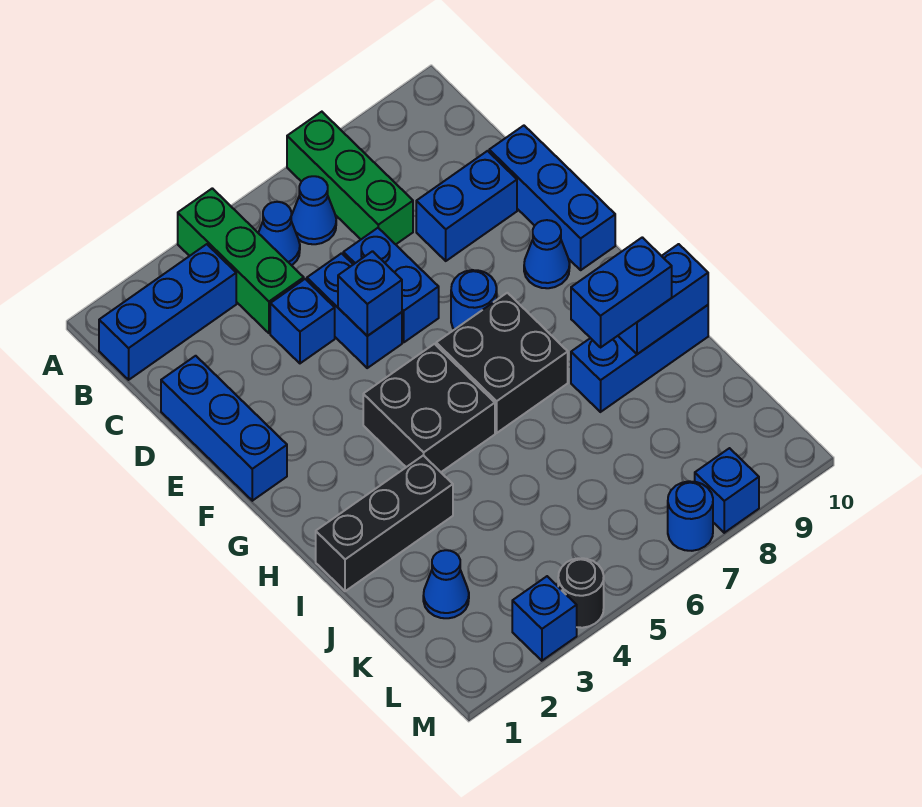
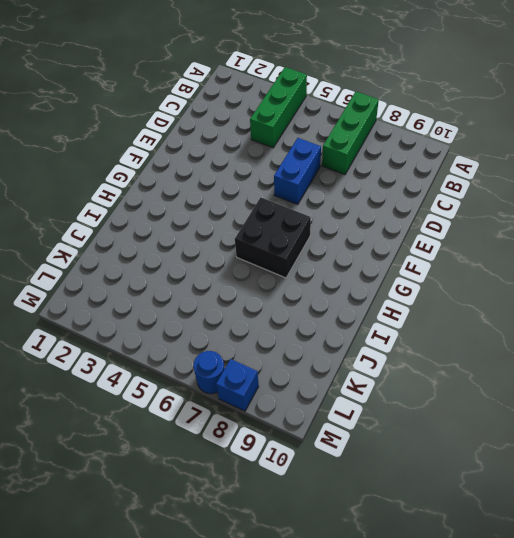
none -> blue brick B1:B3 level 1
none -> blue cone B5 level 1
none -> blue cone B6 level 1

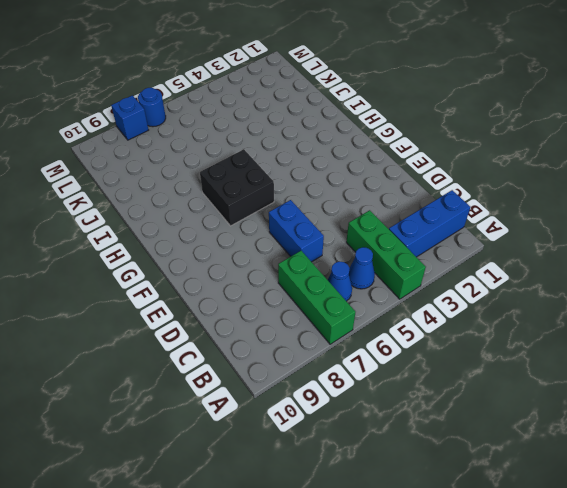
none -> blue brick D1:F1 level 1
none -> blue brick D4 level 1
none -> blue brick D5:E5 level 1

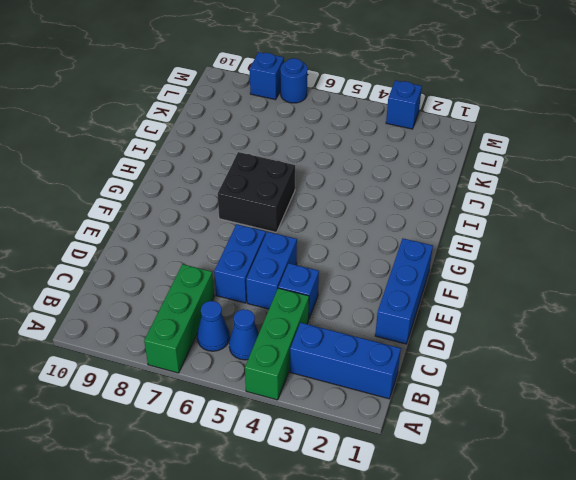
none -> blue brick D8:D9 level 1
none -> blue brick D10:F10 level 1
none -> blue round brick F7 level 1

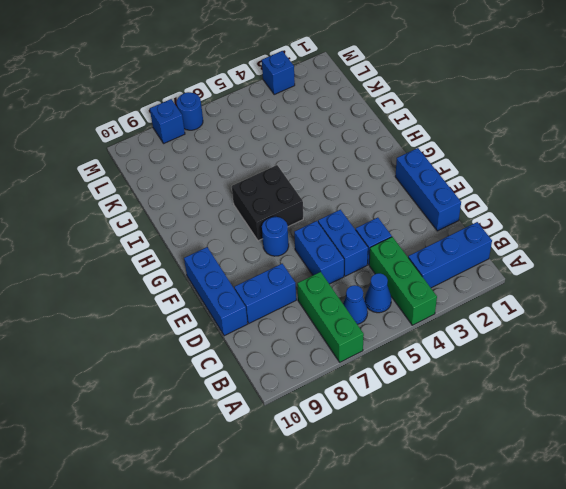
none -> blue cone F9 level 1
none -> black brick G4:H5 level 1
none -> black brick I1:I3 level 1

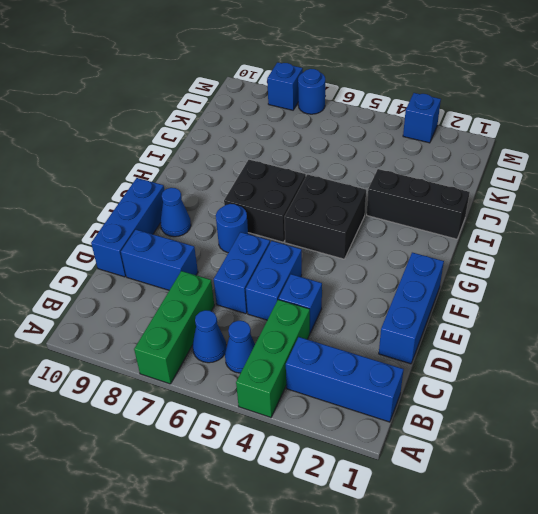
none -> blue brick I8:I10 level 1
none -> blue cone K2 level 1
none -> black round brick M4 level 1

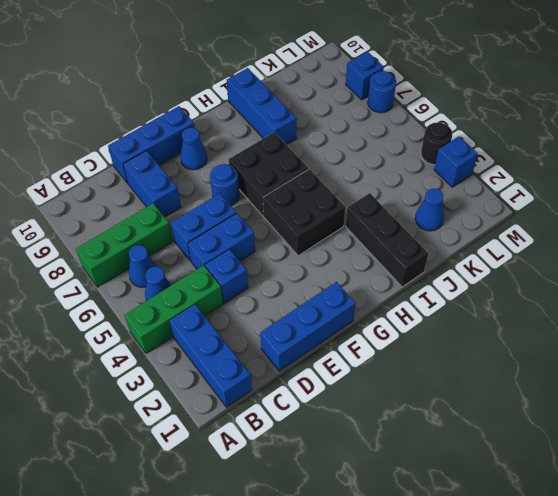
none -> blue brick E5 level 2
none -> blue brick I9:I10 level 2
none -> blue brick I8:I9 level 3

